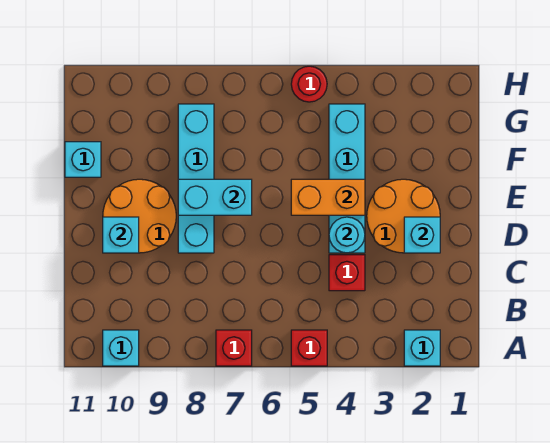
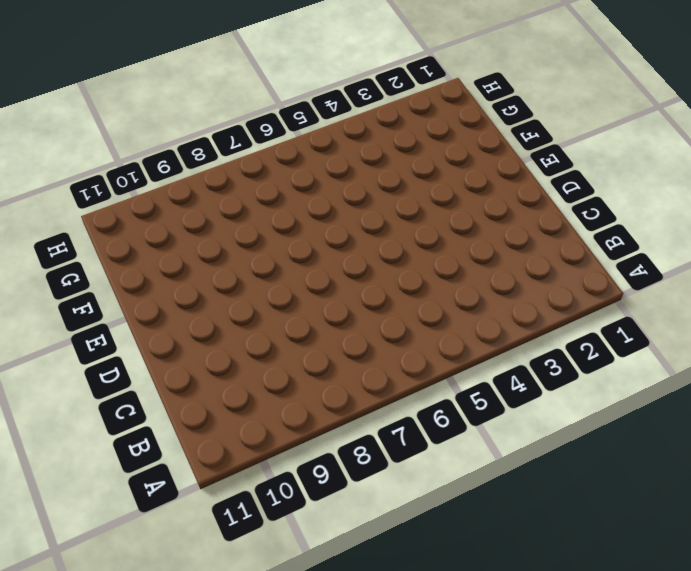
none -> cyan brick A2 level 1
none -> red brick A5 level 1
none -> red brick A7 level 1

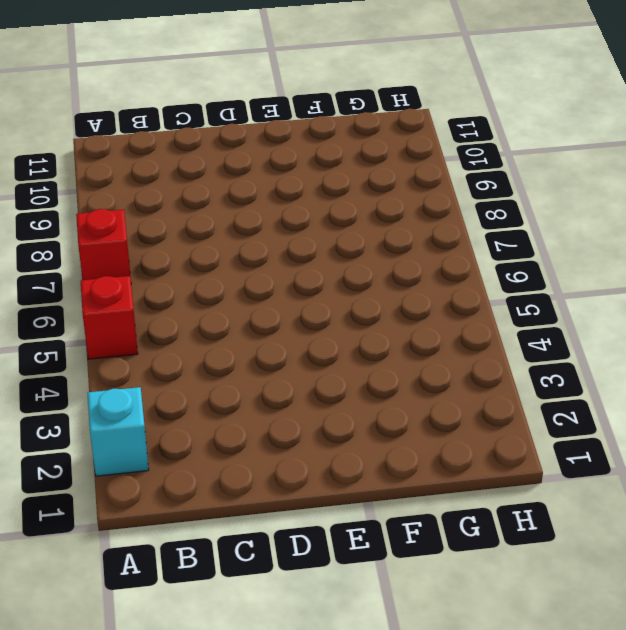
none -> cyan brick A10 level 1
none -> red brick C4 level 1
none -> orange round brick D2:E3 level 1

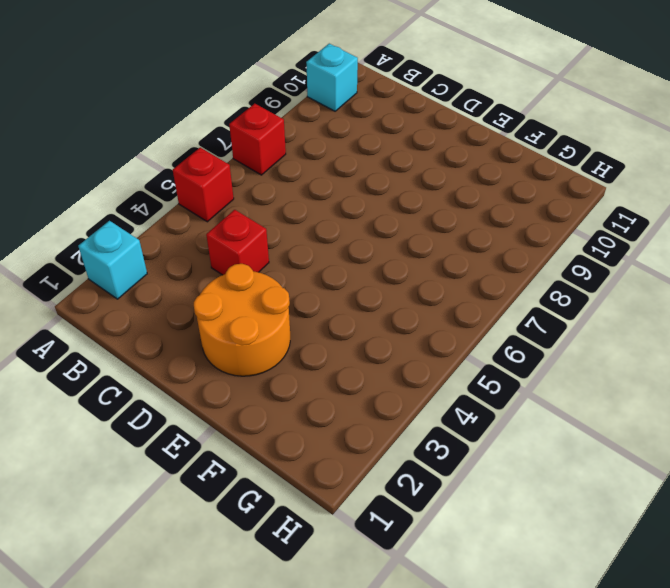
none -> cyan brick D4:G4 level 1
none -> cyan brick D8:G8 level 1
none -> orange round brick D9:E10 level 1

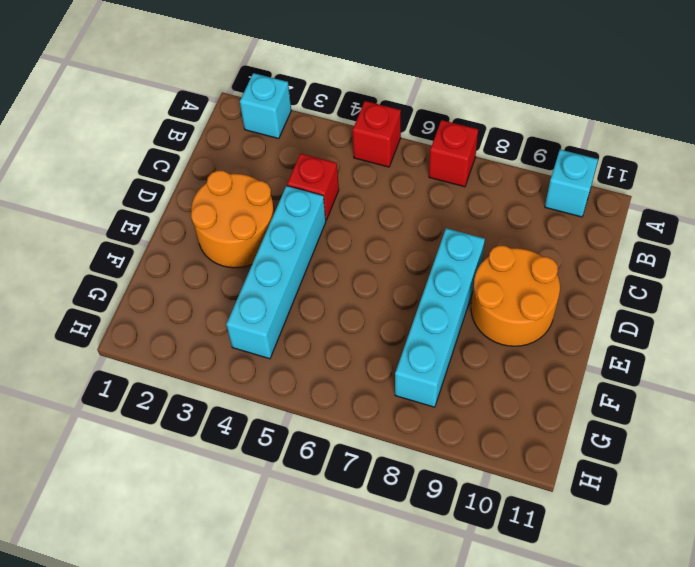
none -> cyan brick F11 level 1
none -> red round brick H5 level 1
none -> cyan brick D2 level 2

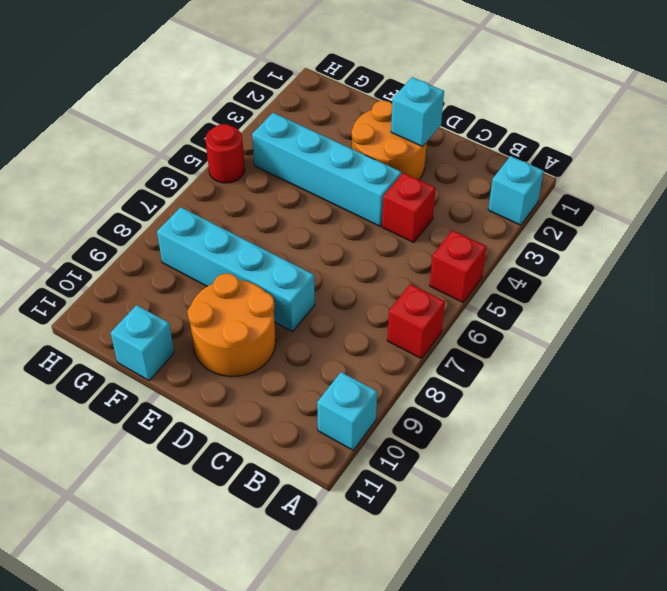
none -> cyan round brick D4 level 2
none -> cyan brick D10 level 2
none -> orange brick E4:E5 level 2

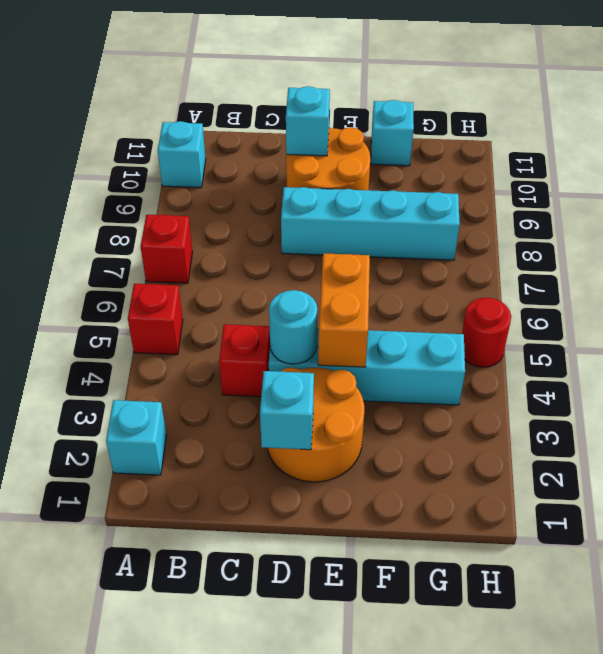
none -> cyan brick E7:E8 level 2

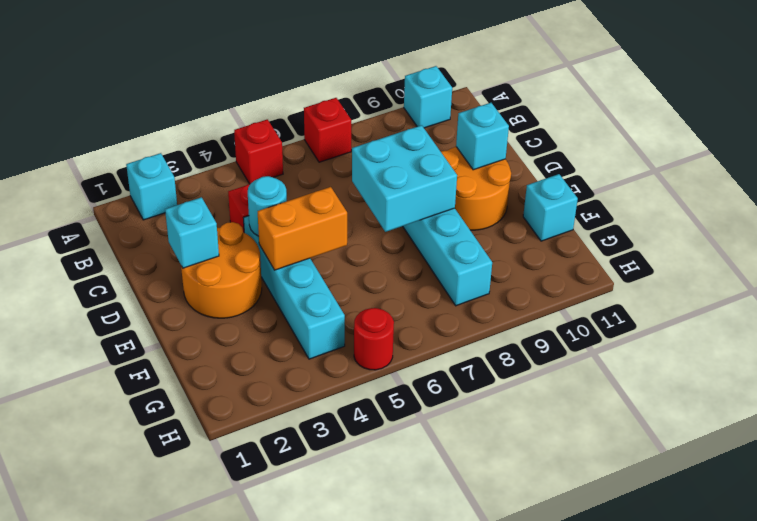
cyan brick D7:E8 level 2 -> cyan brick E7:E8 level 2

